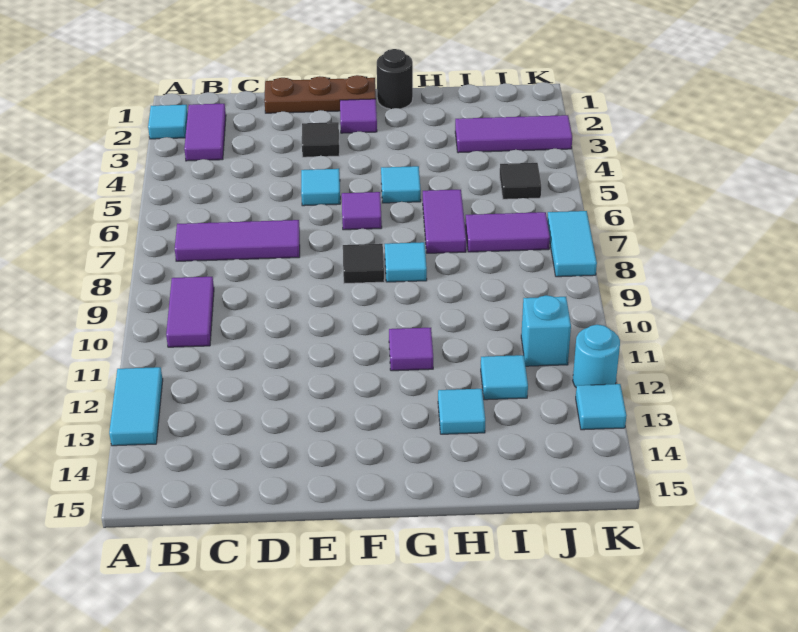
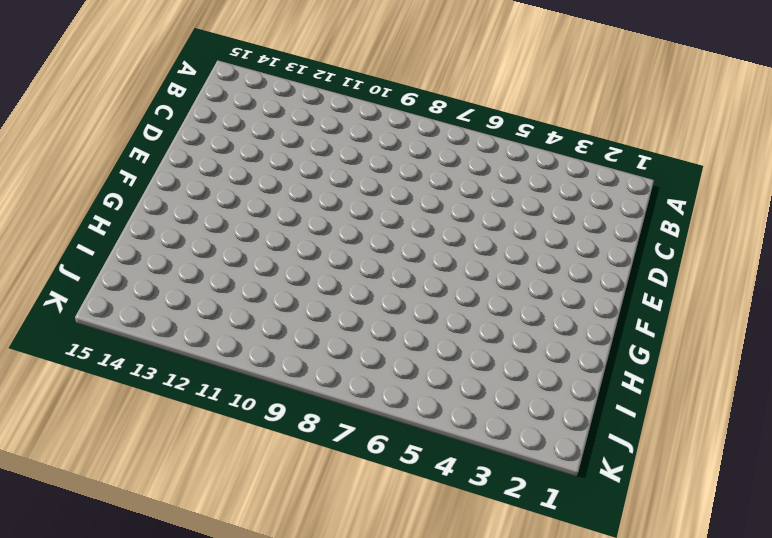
none -> cyan tile A2 level 1
none -> cyan tile A12:A13 level 1
none -> purple tile B2:B3 level 1

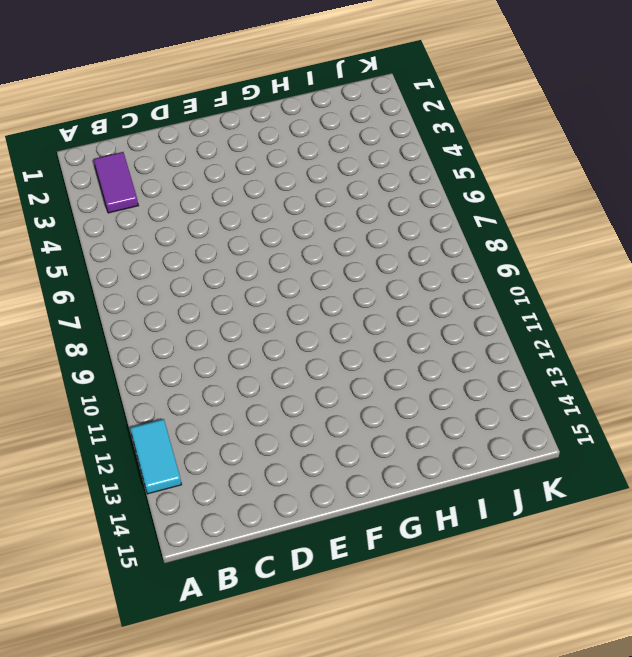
none -> cyan tile A2 level 1
none -> purple tile B7:D7 level 1
none -> purple tile B9:B10 level 1

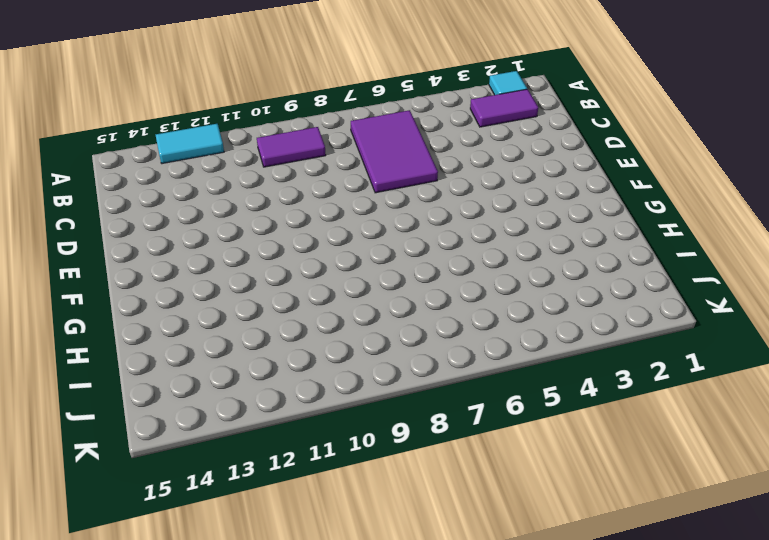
purple tile B6:D7 level 1 -> purple tile B7:D7 level 1
none -> brown plate D1:F1 level 1
none -> black tile E3 level 1
none -> cyan tile E5 level 1

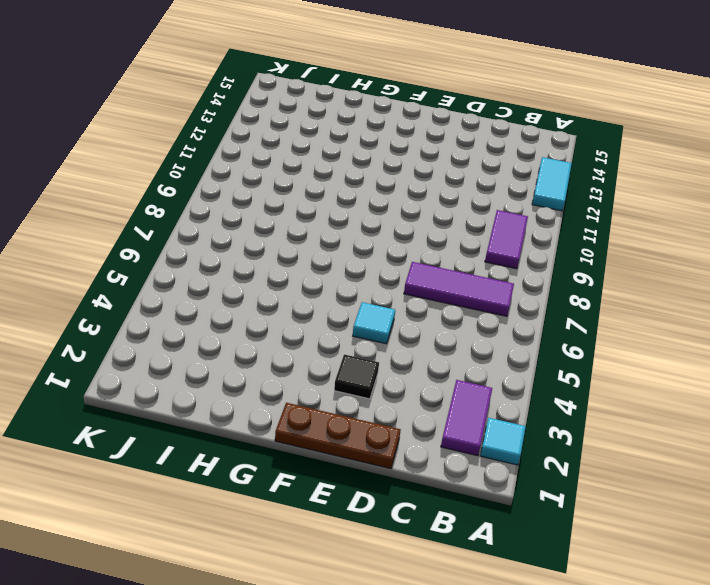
none -> purple tile F2 level 1
none -> purple tile F6 level 1
none -> black tile F8 level 1

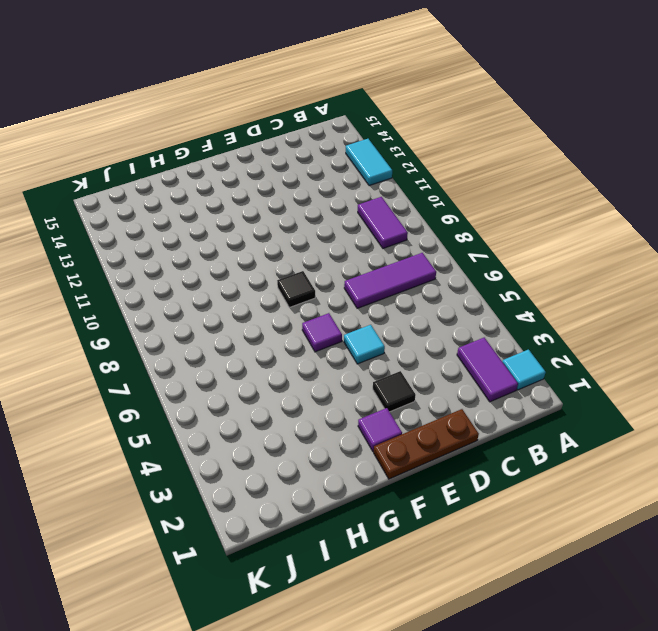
none -> black round brick G1 level 1
none -> cyan tile G5 level 1
none -> cyan tile G8 level 1

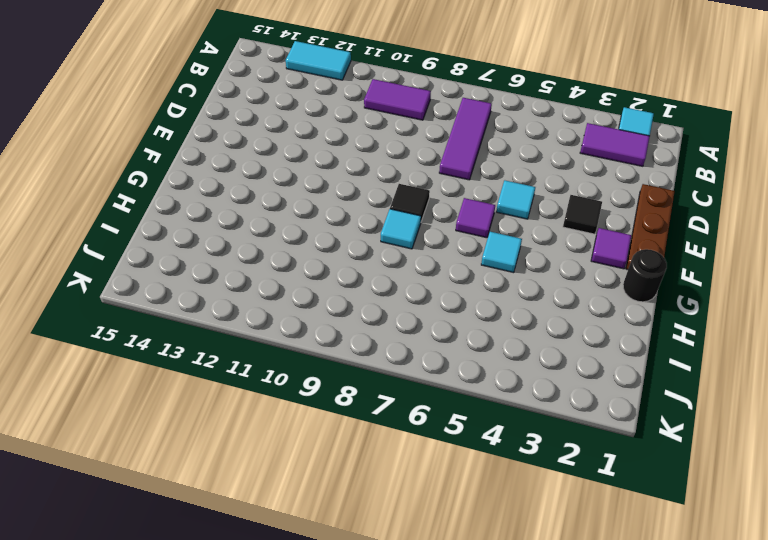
none -> purple tile G11 level 1
none -> purple tile H6:H7 level 1
none -> cyan tile H13 level 1

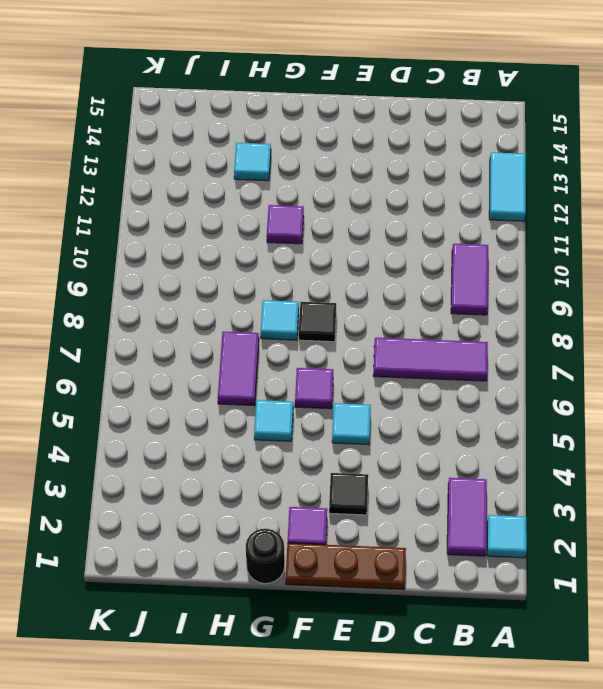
none -> purple tile I3:K3 level 1
none -> purple tile I7:J7 level 1
none -> cyan tile I12 level 1

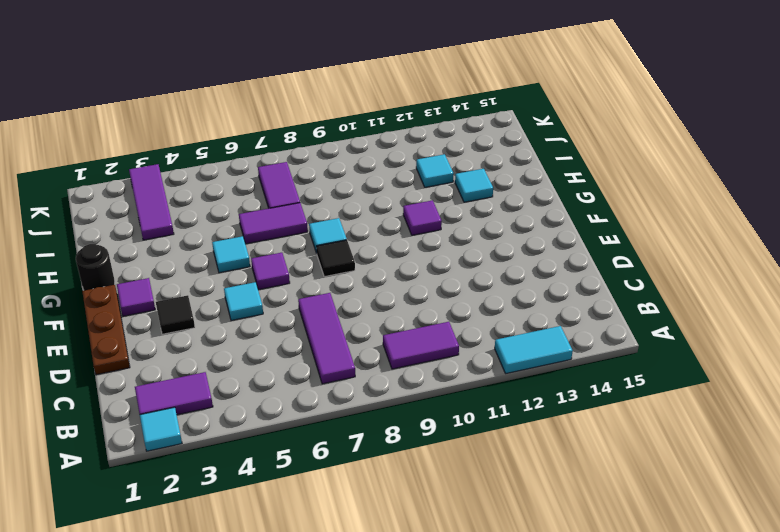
none -> black tile J5 level 1
none -> cyan brick J11 level 1
none -> cyan tile K7:K8 level 1

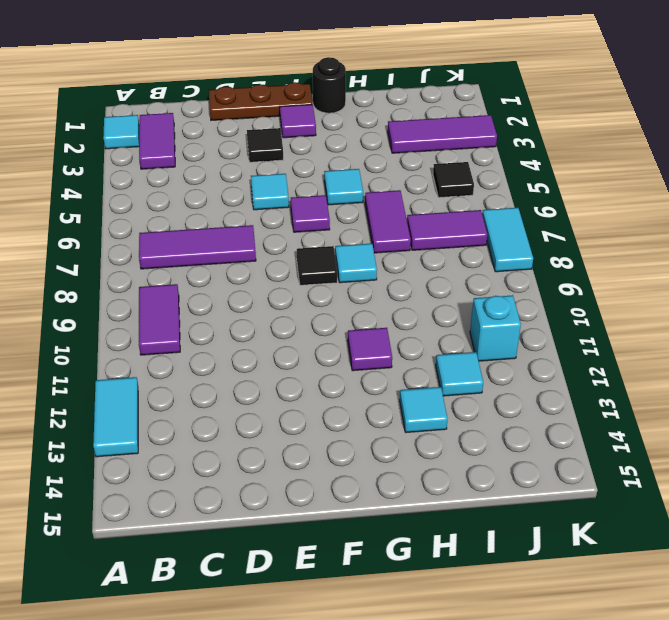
none -> cyan round brick K12 level 1
none -> cyan tile K13 level 1

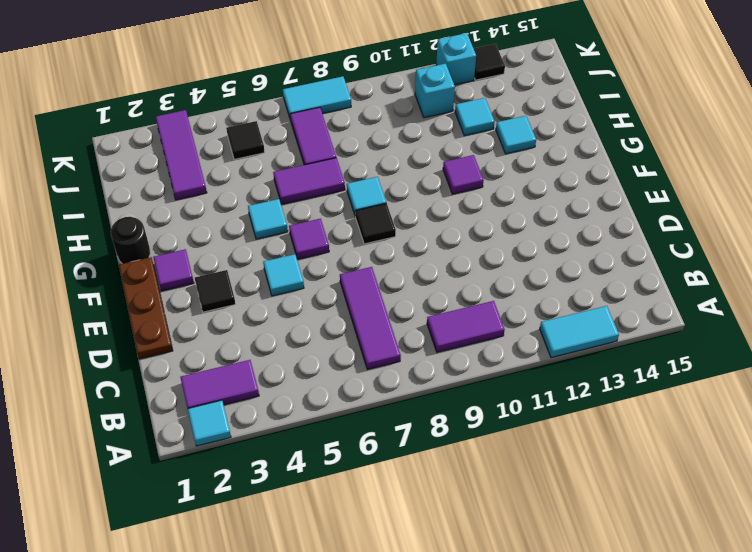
cyan brick K12 level 1 -> cyan round brick K12 level 1
black tile K13 level 1 -> cyan tile K13 level 1

